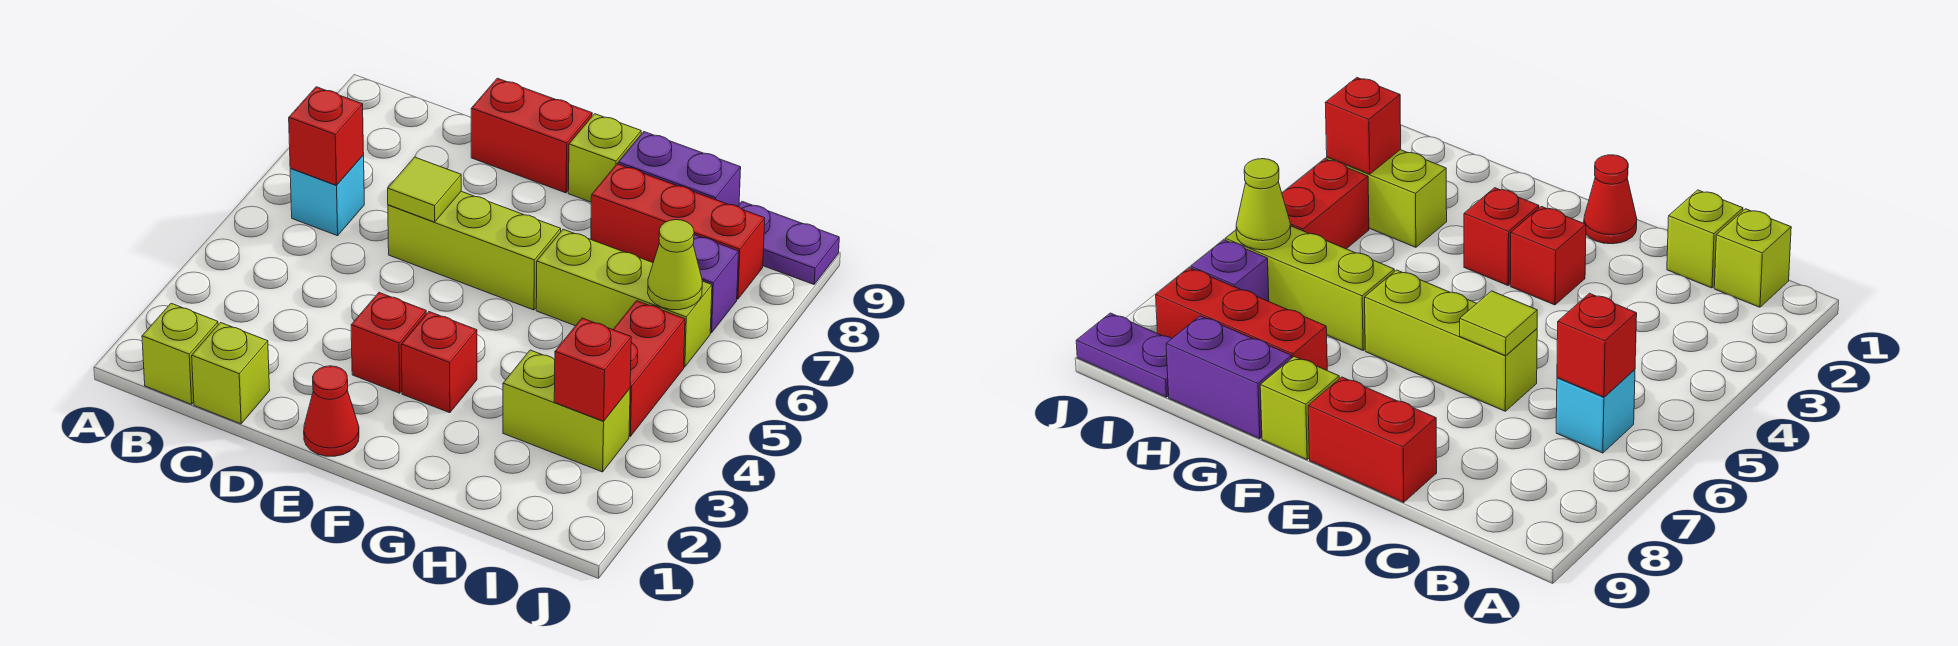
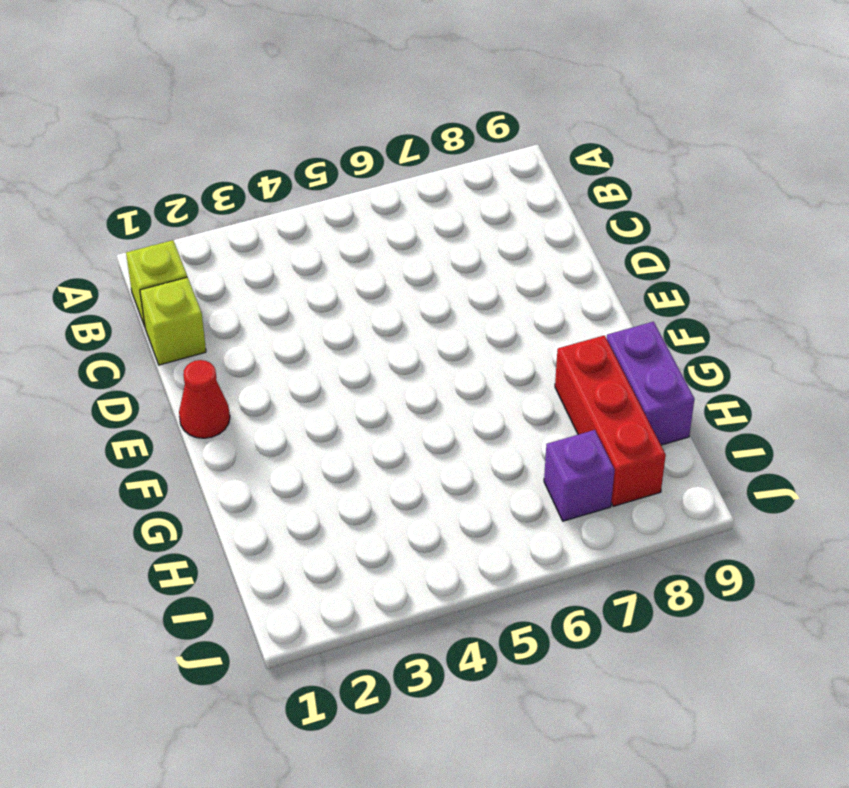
none -> cyan brick B6 level 1
none -> lime brick D6:F6 level 1
none -> red brick D9:E9 level 1

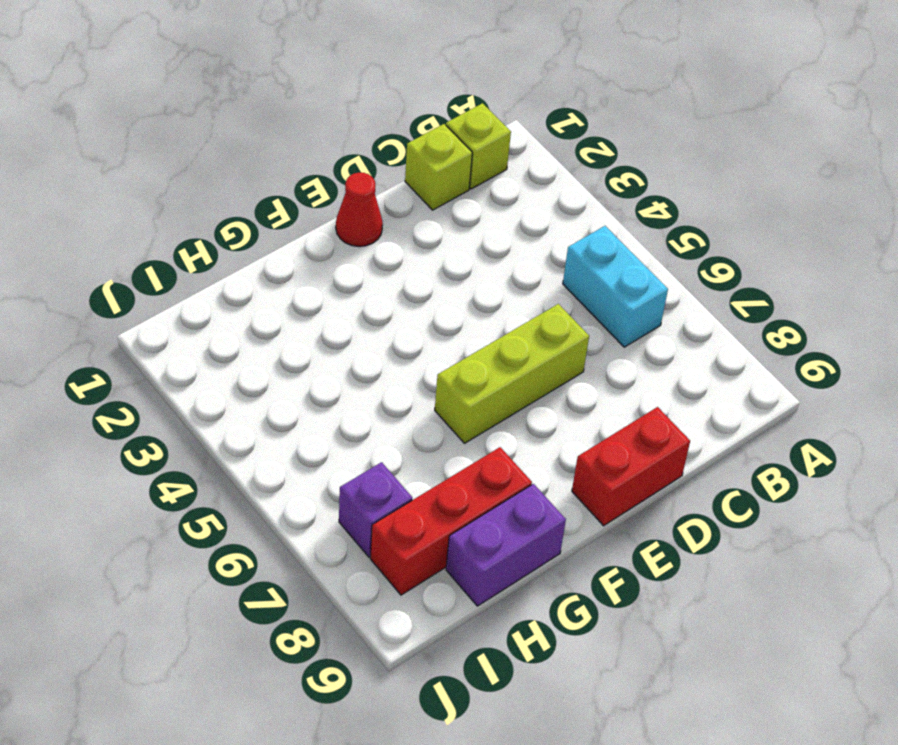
cyan brick B5:B6 level 1 -> cyan brick B6 level 1
none -> red brick E3 level 1
none -> red brick F3 level 1
none -> lime brick F9 level 1

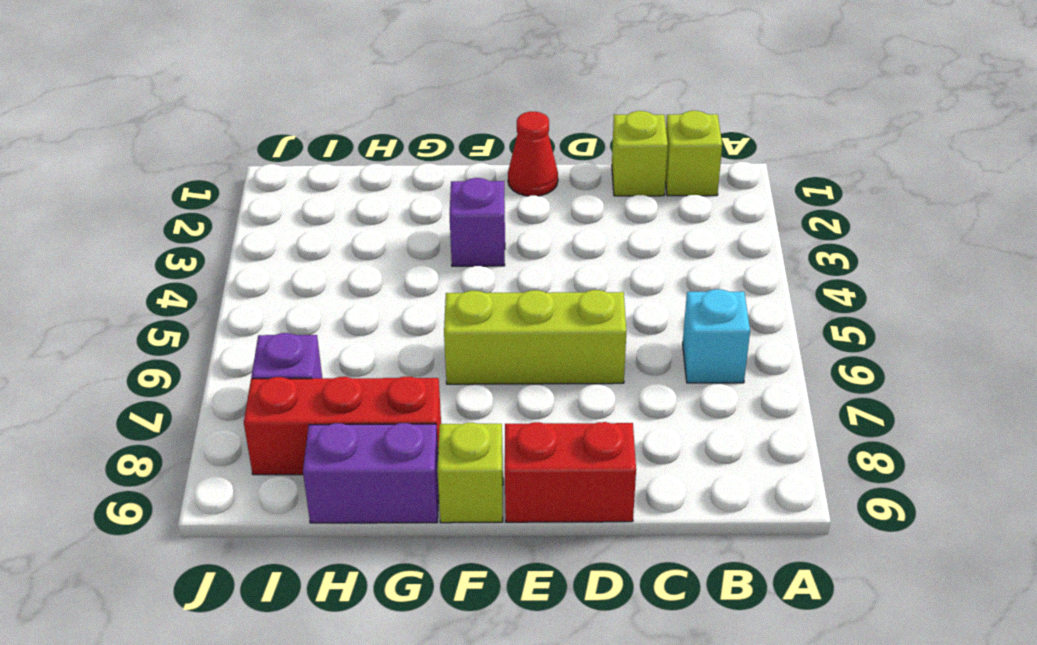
purple brick F3 level 1 -> red brick F3 level 1
none -> red brick E3 level 1
none -> lime brick G6:I6 level 1
none -> lime brick H3:I3 level 1

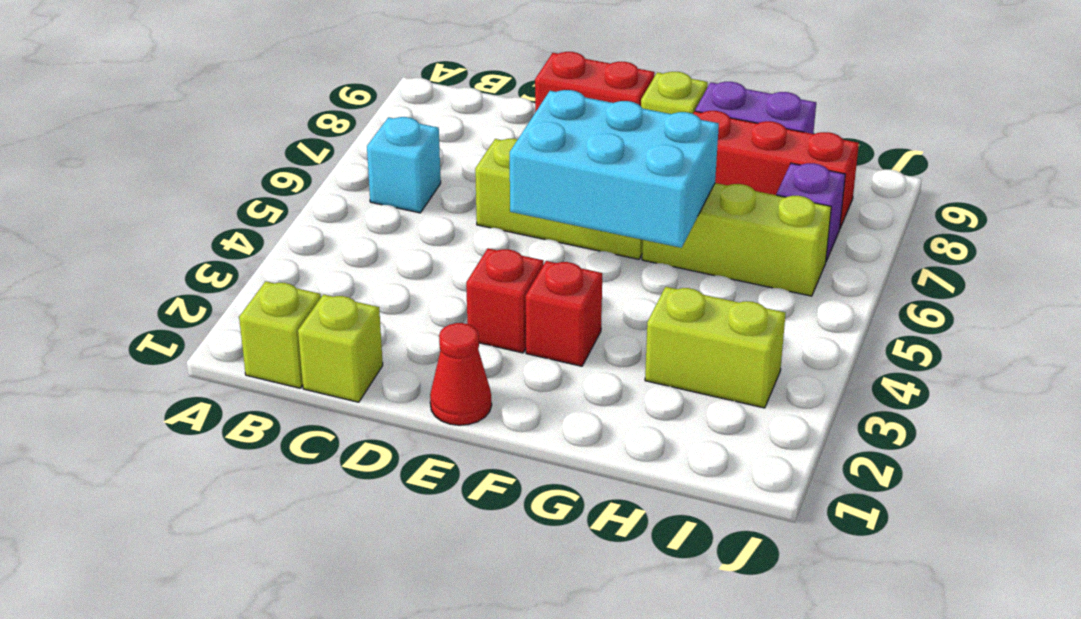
cyan brick E5:G6 level 2 -> none
none -> red brick I4:I5 level 1
none -> purple plate I9:J9 level 1
none -> red brick B6 level 2

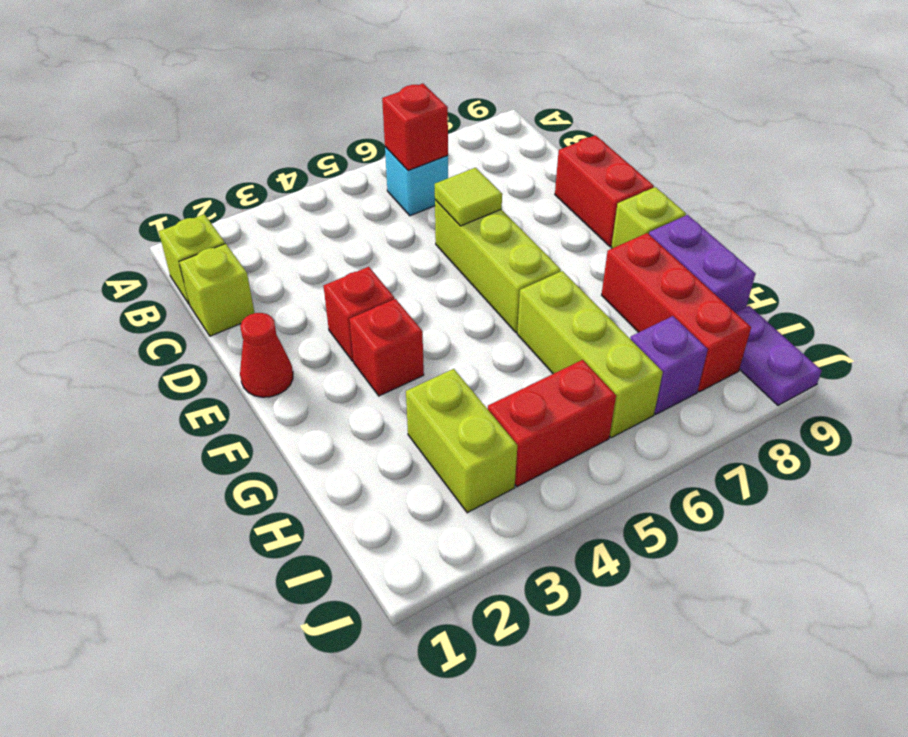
none -> red brick I3 level 2
none -> lime cone I6 level 2

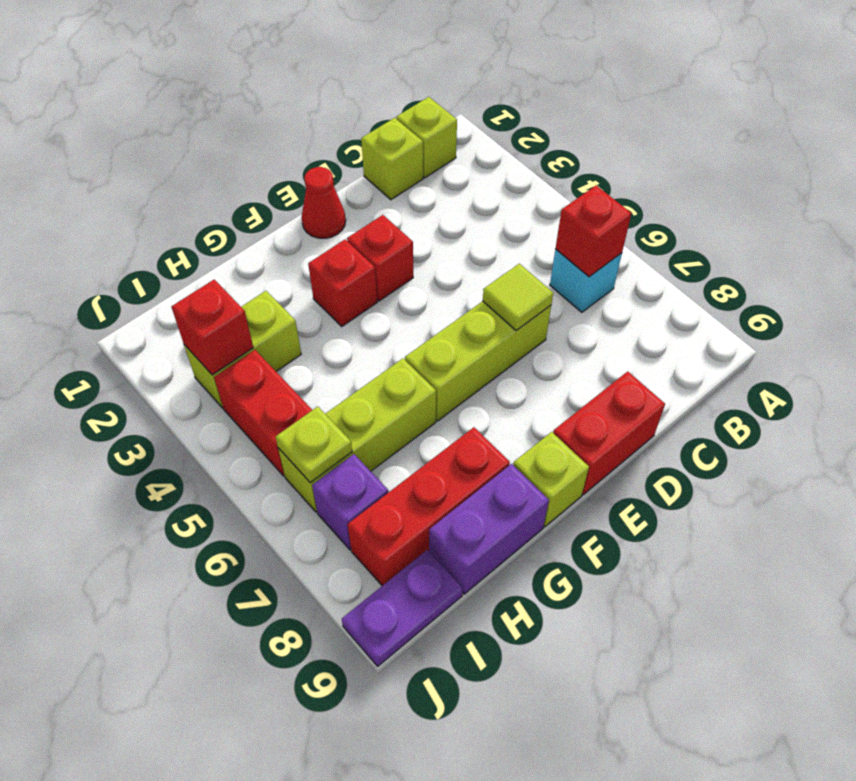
lime plate I6 level 2 -> lime cone I6 level 2

